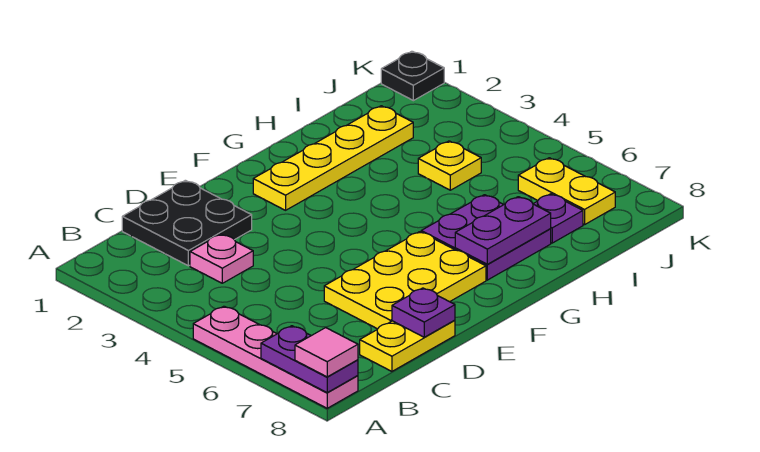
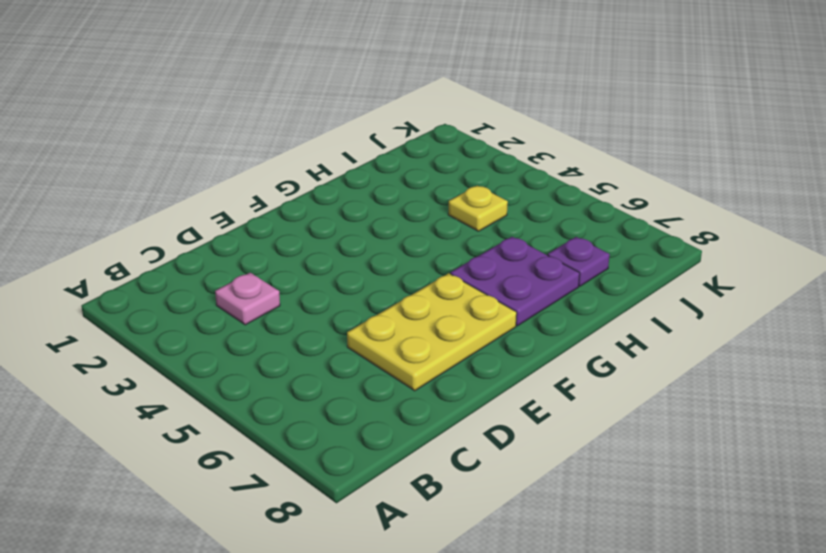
none -> pink plate A5:A8 level 1
none -> black plate C1:D2 level 1
none -> yellow plate C8:D8 level 1

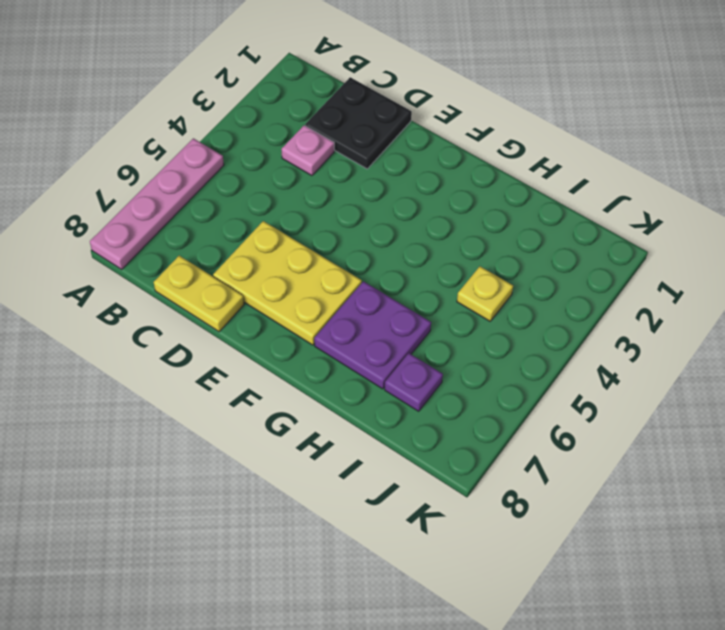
none -> yellow plate F2:I2 level 1
none -> yellow plate J6:J7 level 1
none -> black plate K1 level 1

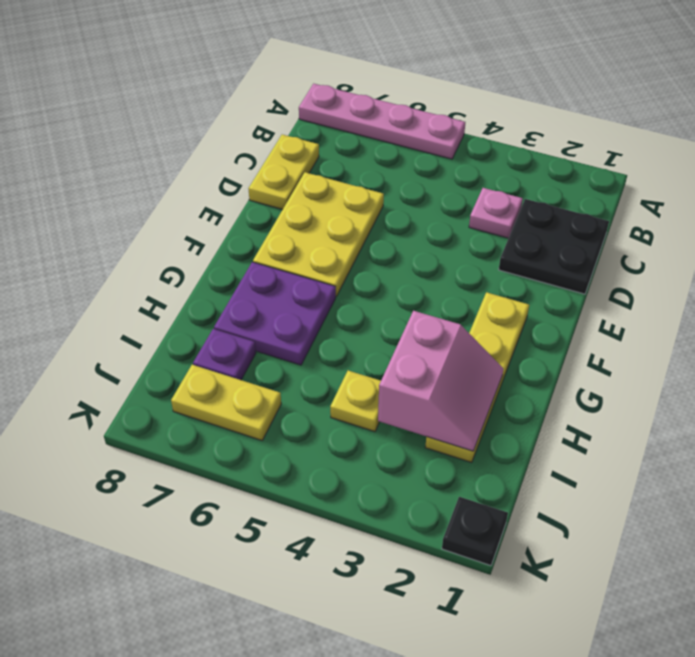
pink slope H2:I3 level 2 top 3 -> none
none -> purple plate A7:A8 level 2
none -> purple plate D8 level 2
none -> purple plate G7:H7 level 2

